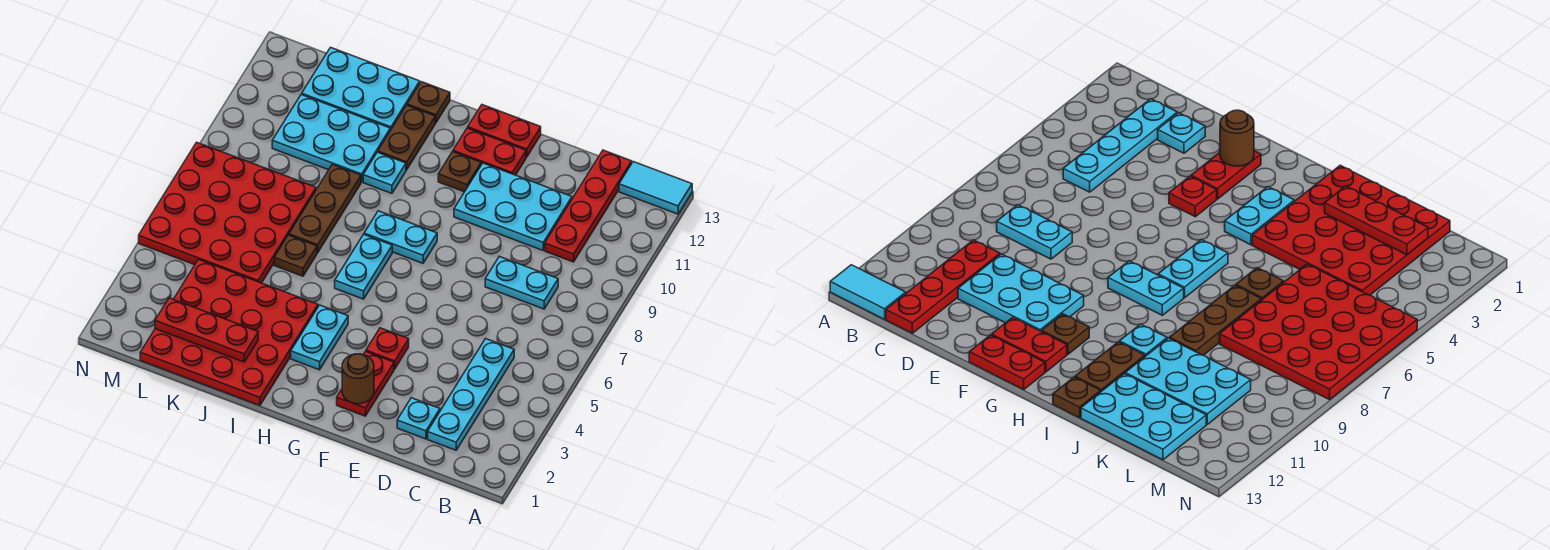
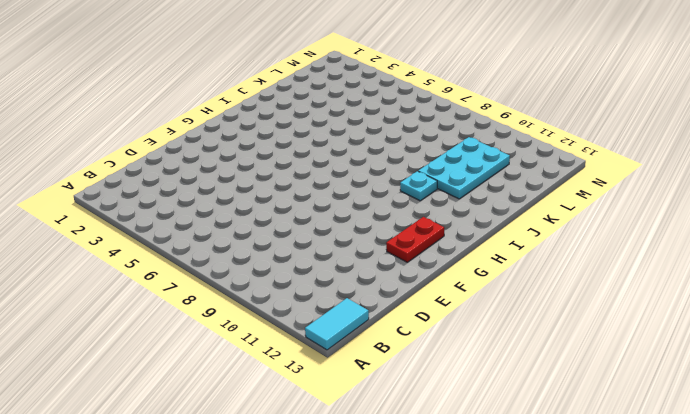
none -> cyan plate C2:C5 level 1
none -> cyan plate C8:D8 level 1
none -> red plate C10:C13 level 1

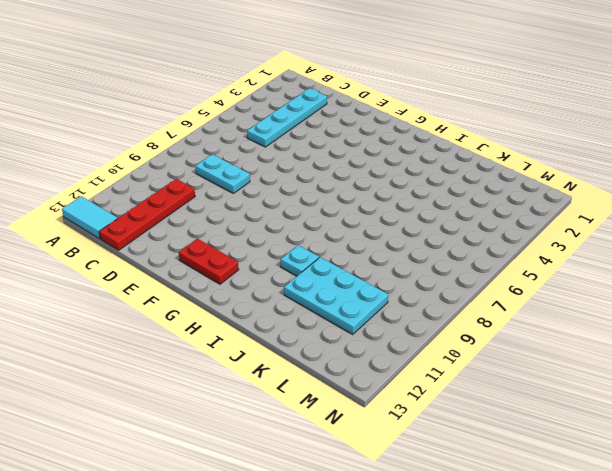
none -> cyan plate D2 level 1
none -> cyan plate D10:F11 level 1
none -> red plate F2:F3 level 1

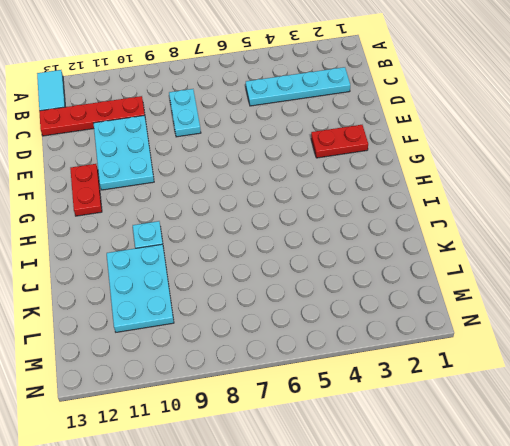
none -> cyan plate D2 level 1
none -> red plate F4 level 1
none -> red plate F13:G13 level 1

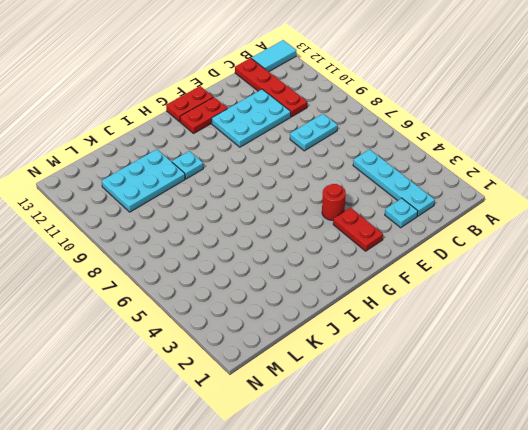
red round brick F4 level 1 -> red plate F4 level 1
none -> cyan plate G8:H8 level 1
none -> brown plate G11 level 1
none -> cyan plate H3:H4 level 1

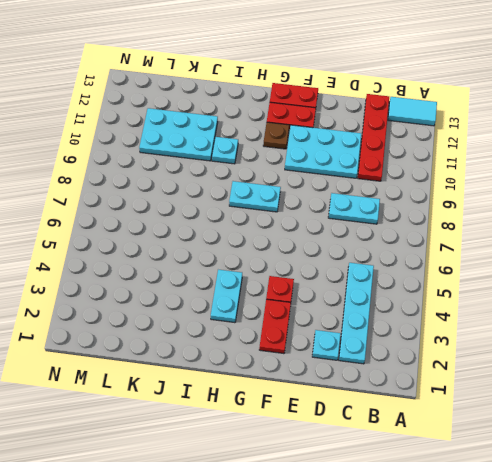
none -> cyan plate H6:H7 level 1
none -> red plate I1:L4 level 1
none -> brown plate I11:I12 level 1

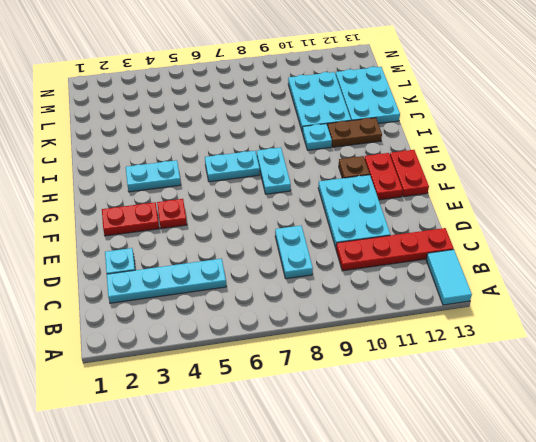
none -> red plate I1:L4 level 1
none -> brown plate I13 level 1
none -> brown plate J6 level 1

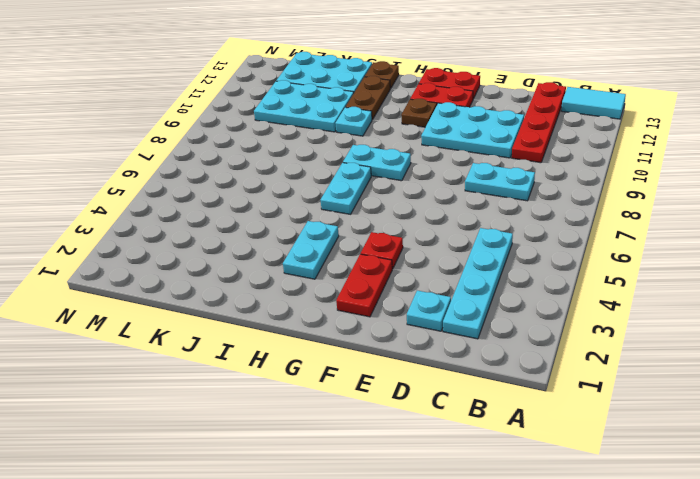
none -> red plate I1:L4 level 1
none -> brown plate J6 level 1
none -> brown plate J7:J9 level 1

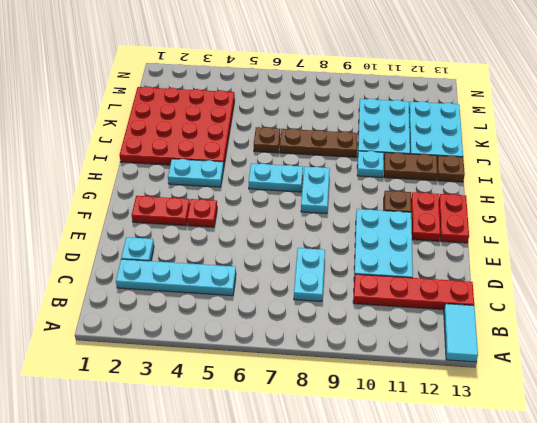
none -> red plate K5:N8 level 1
none -> brown round brick F2 level 2
none -> red plate J2:L2 level 2

